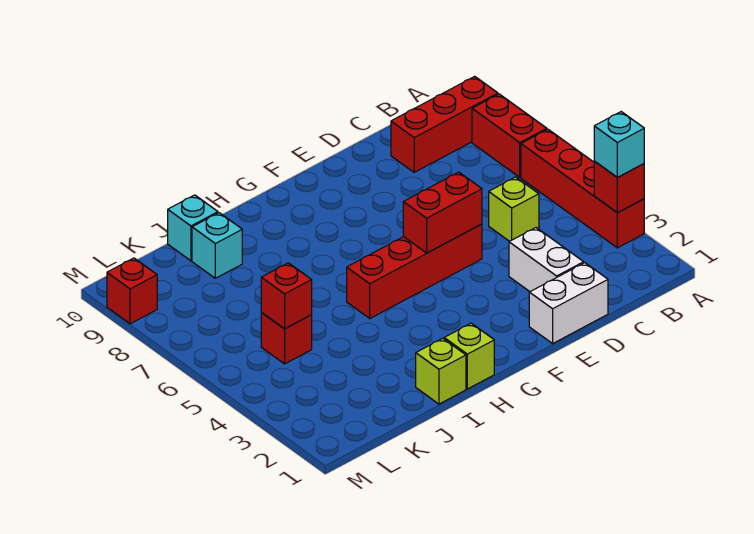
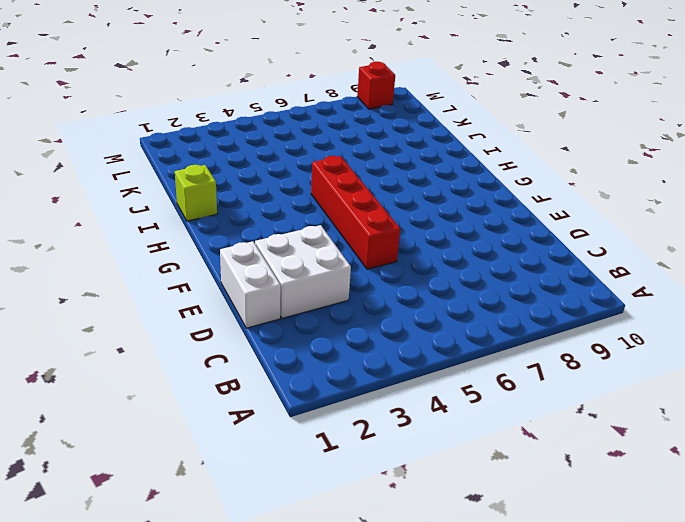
white brick D2:E3 level 1 -> white brick D2:D3 level 1
none -> red brick A3:A6 level 1
none -> red brick A7:A8 level 1
none -> red brick A9:C9 level 1

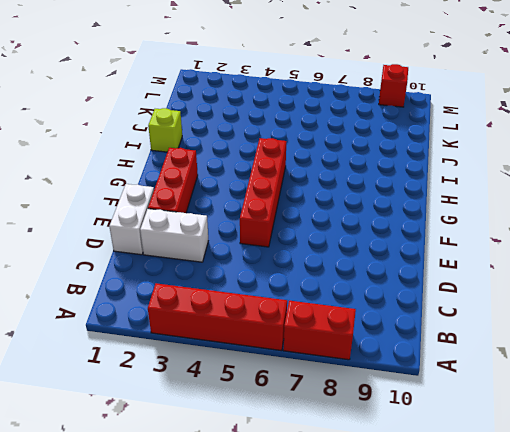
red brick E2:G2 level 1 -> red brick A9:C9 level 1
none -> lime brick C5 level 1
none -> lime brick H1 level 1
none -> cyan brick J9 level 1

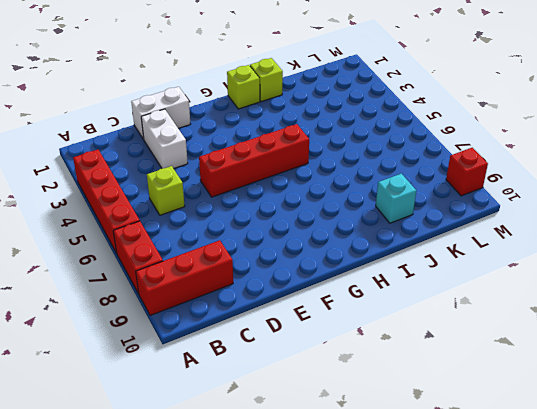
none -> cyan brick J10 level 1
none -> red brick K5 level 1
none -> red brick A3 level 2

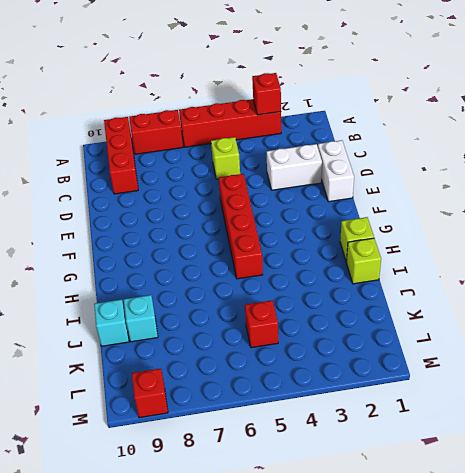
none -> red brick E5:F5 level 2
none -> red brick K5 level 2
none -> cyan brick A3 level 3

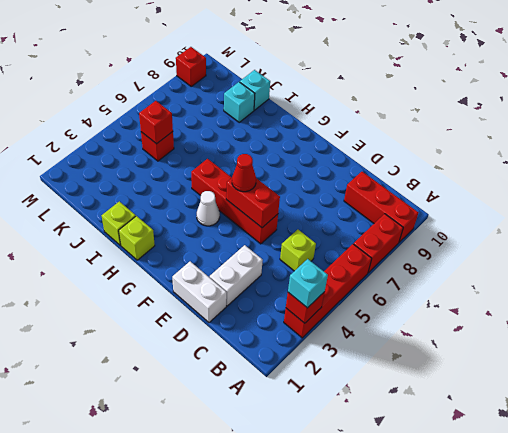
red cone F5 level 3 -> none
white cone G4 level 1 -> none

